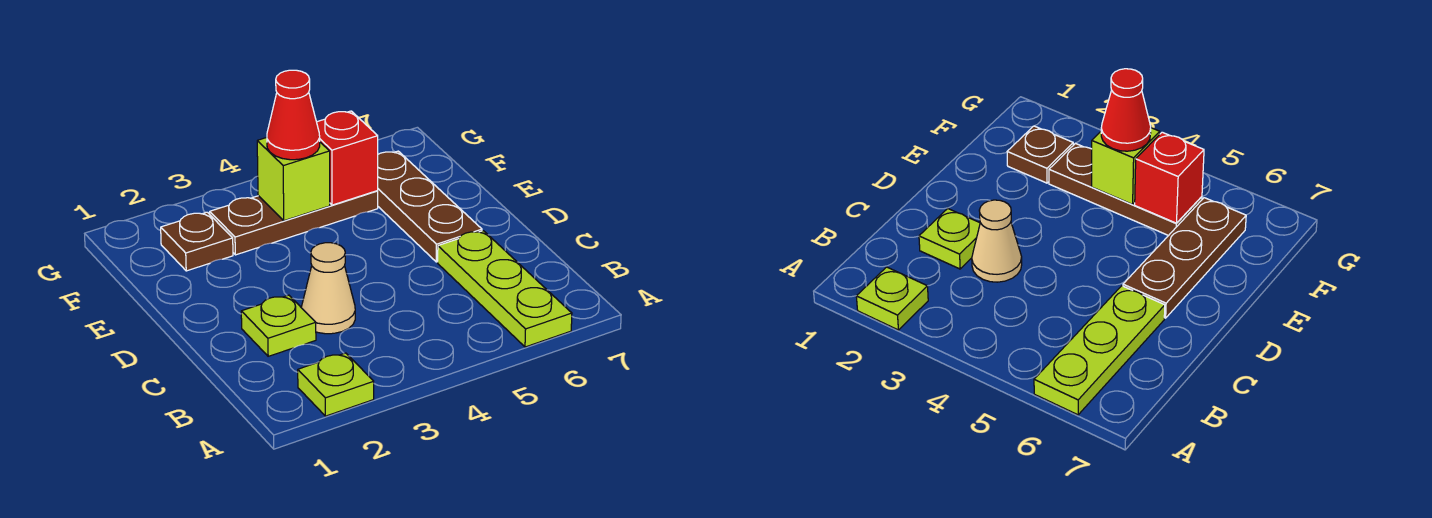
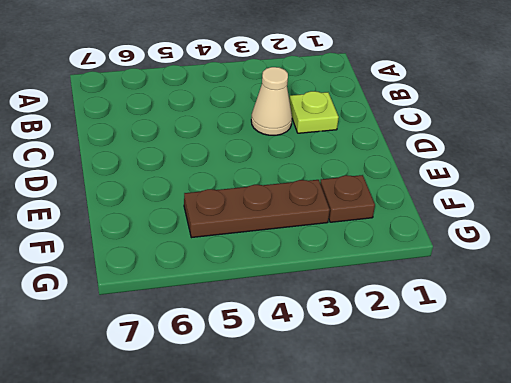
none -> lime plate A2 level 1
none -> lime plate A6:C6 level 1

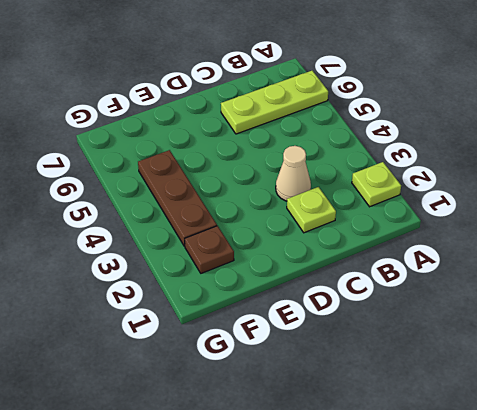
none -> brown plate D6:F6 level 1
none -> lime brick F4 level 2

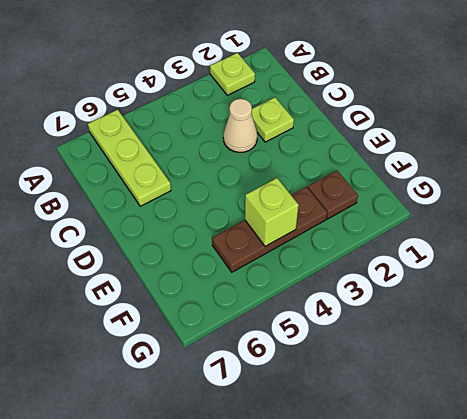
none -> brown plate D6:F6 level 1
none -> red brick F5 level 2

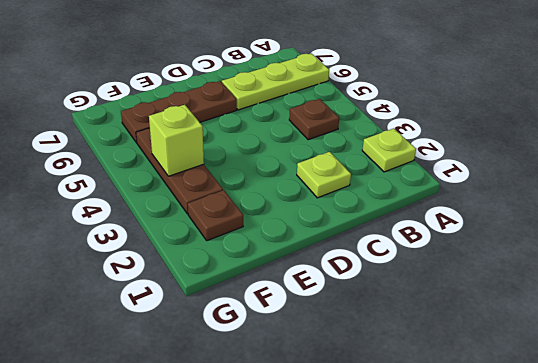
brown plate B4 level 1 -> none
none -> tan cone C3 level 1
none -> red brick F5 level 2

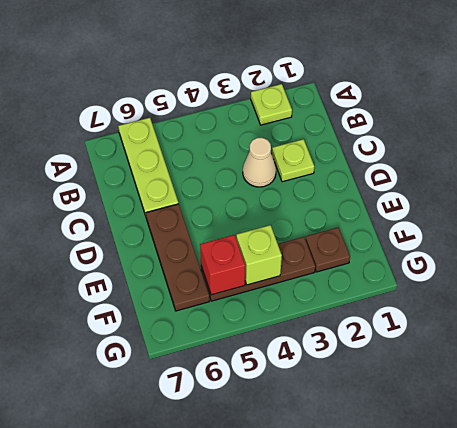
none -> red cone F4 level 3

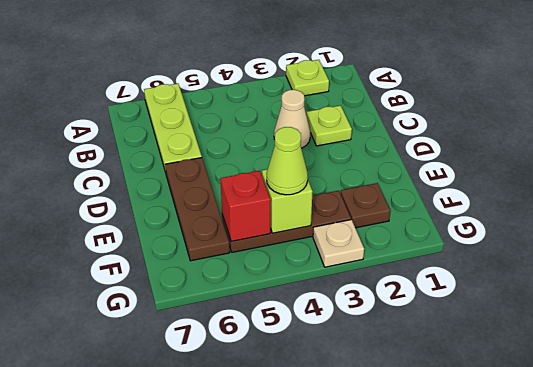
lime cone F4 level 3 -> red cone F4 level 3
tan plate G3 level 1 -> none

